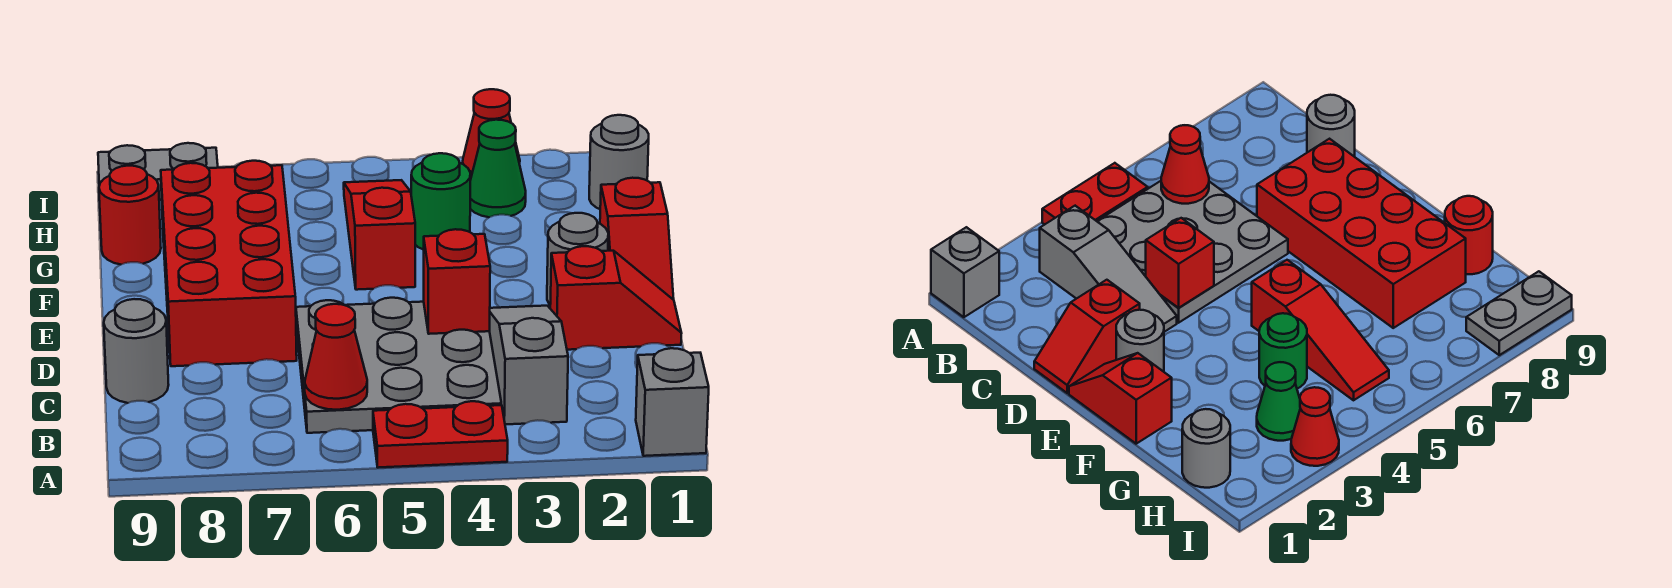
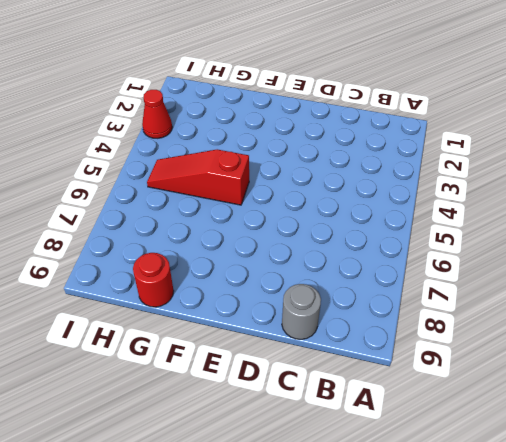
none -> grey brick A1 level 1
none -> red plate A4:A5 level 1
none -> grey slope B3:D3 level 1 top B

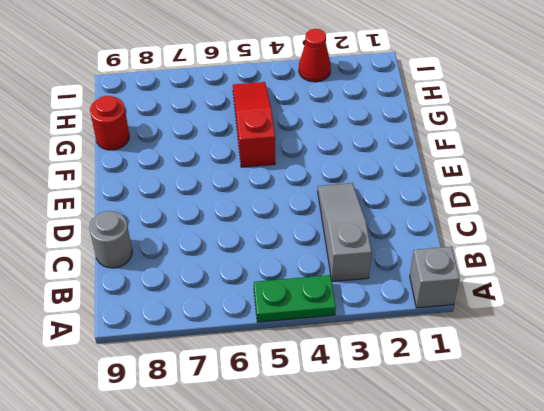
green plate A4:A5 level 1 -> red plate A4:A5 level 1
none -> grey plate B4:D6 level 1
none -> red slope D1:D2 level 1 top 2
none -> red brick D7:G8 level 1

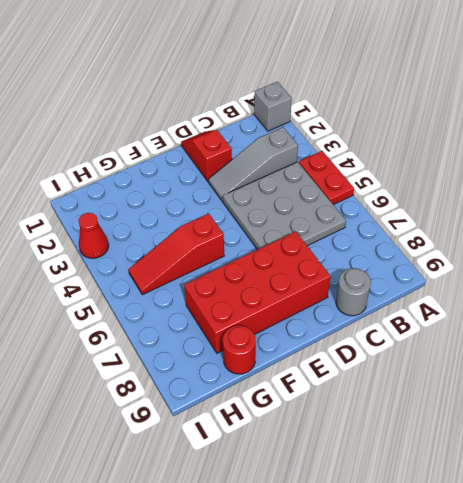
none -> red slope E1:F1 level 1 top F
none -> grey round brick E2 level 1
none -> green round brick G4 level 1

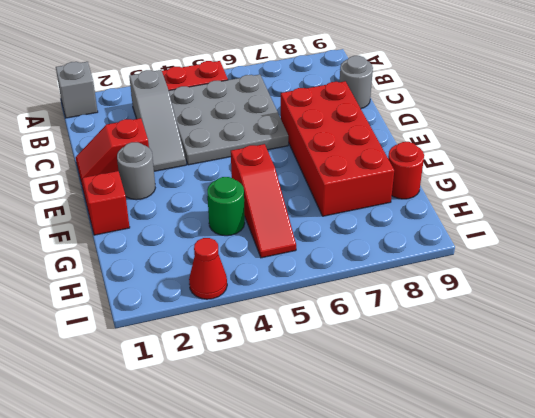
none -> grey round brick H1 level 1
none -> green cone H3 level 1
none -> grey plate I8:I9 level 1

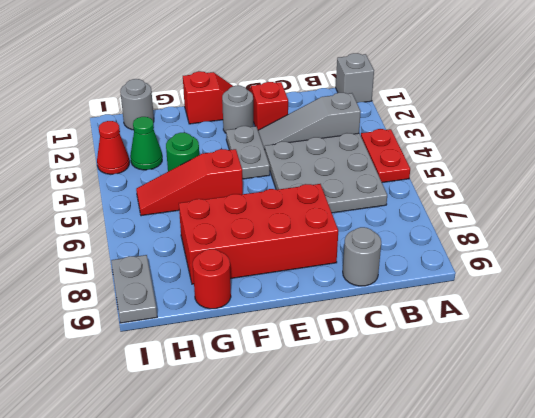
grey plate E3:E4 level 1 -> none
none -> red cone B6 level 2
none -> red brick D4 level 2

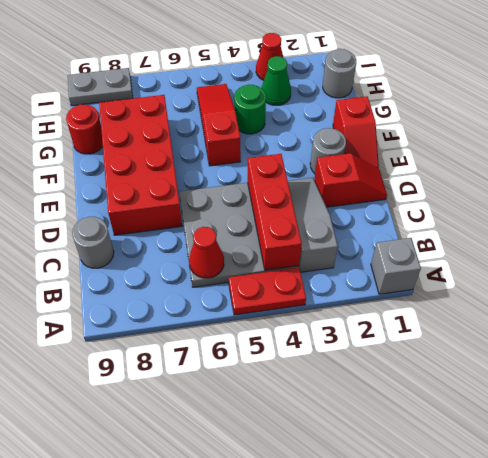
red brick B4:D4 level 2 -> red brick D4 level 2

